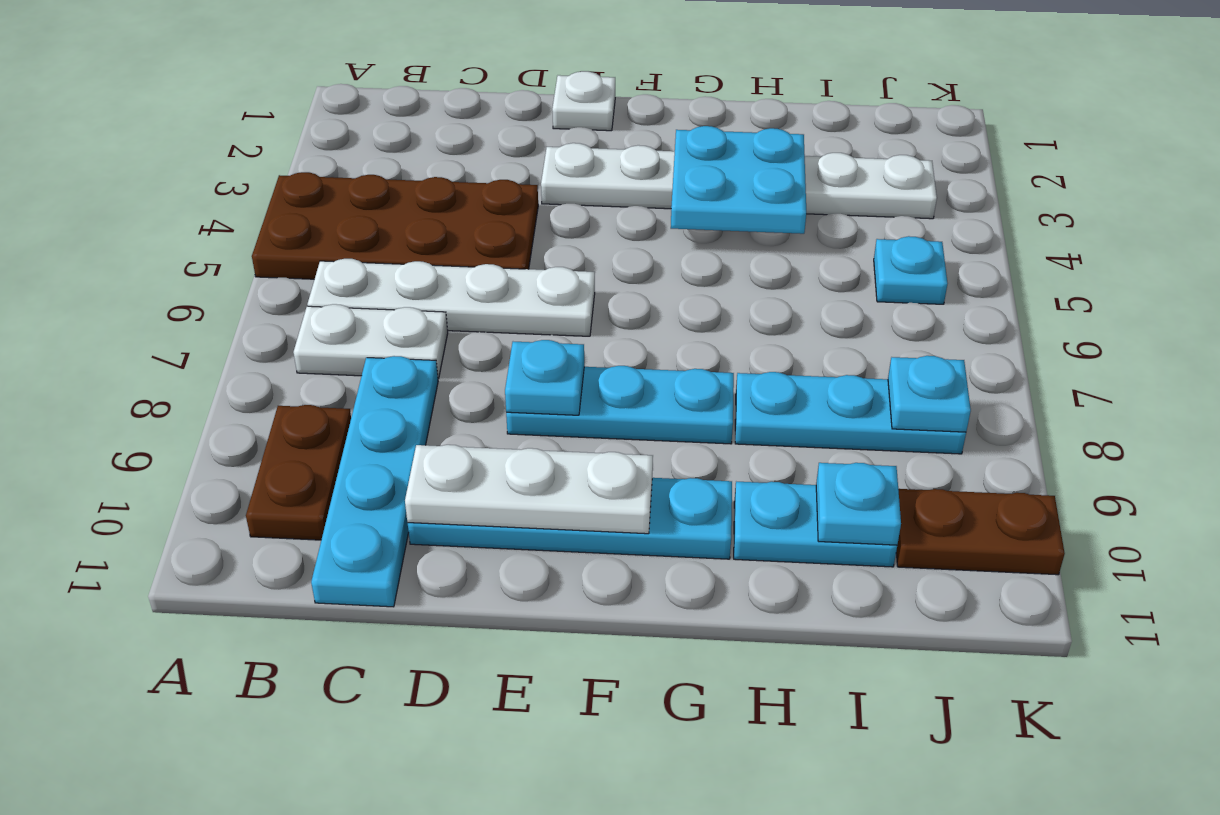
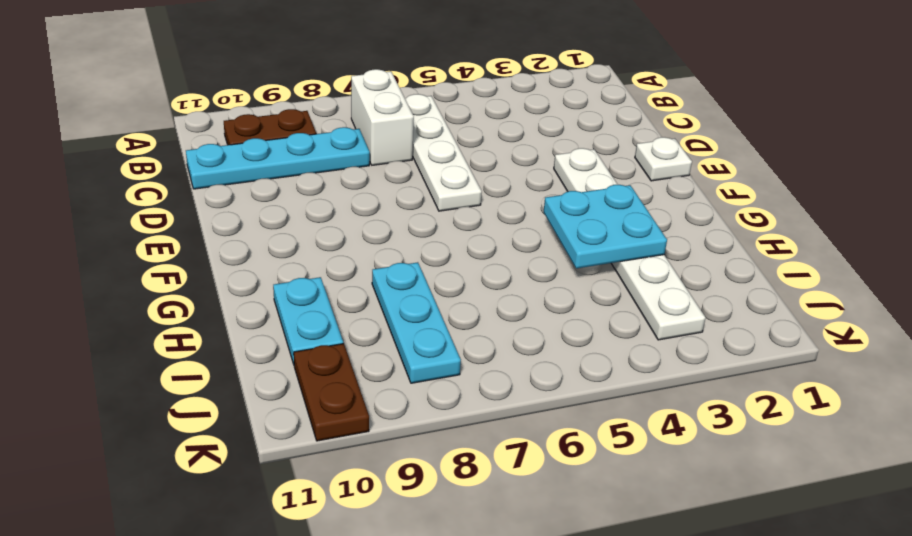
white brick B7:C7 level 1 -> white plate B7:C7 level 1
none -> brown plate A4:D5 level 1
none -> cyan plate D10:G10 level 1
none -> cyan plate E8:G8 level 1

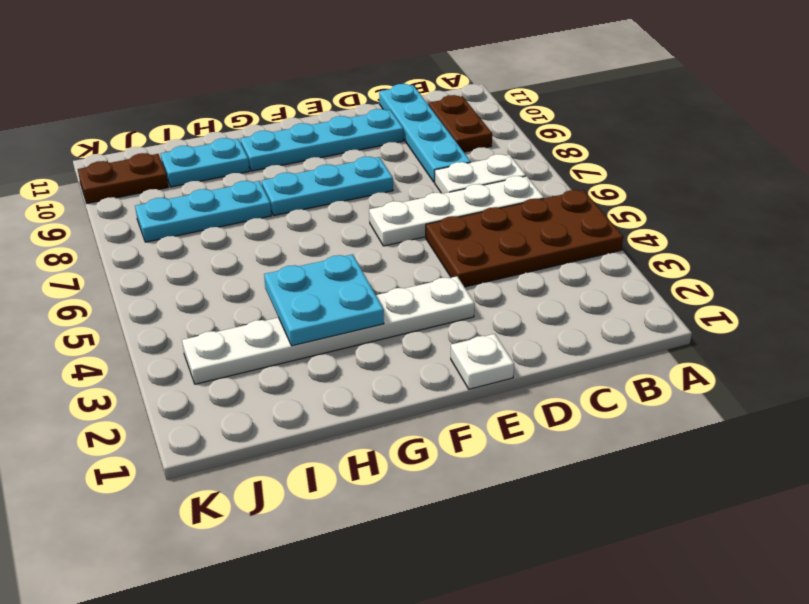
none -> cyan plate J5 level 1
none -> white plate D10:F10 level 2
none -> cyan plate E8 level 2

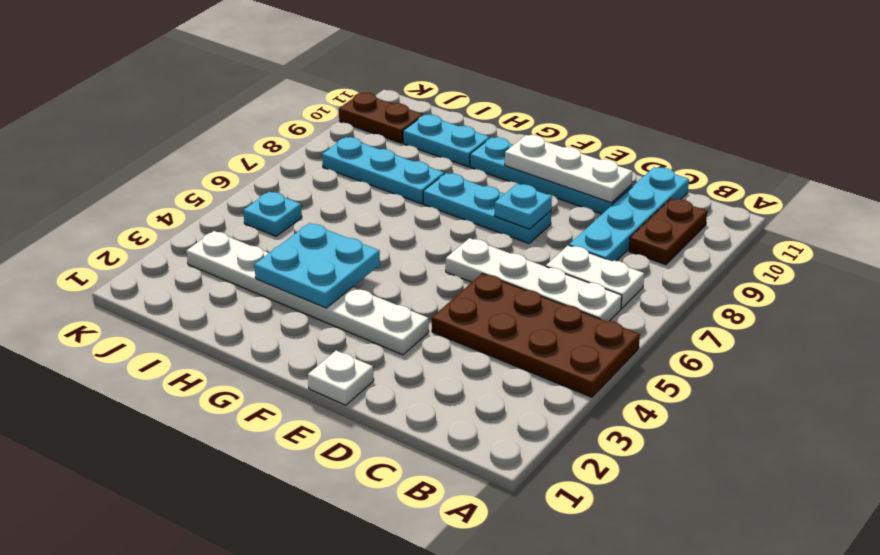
none -> cyan plate I10 level 2
none -> cyan plate J8 level 2

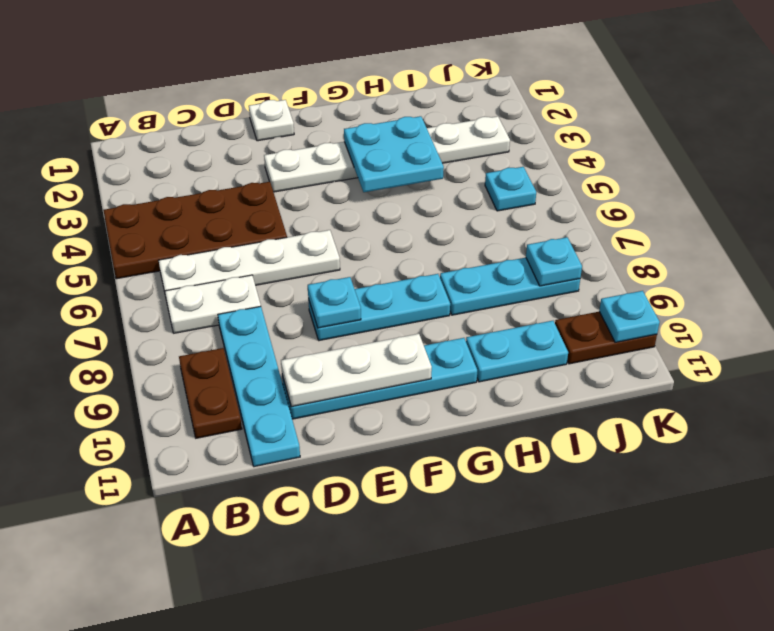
cyan plate K10 level 2 -> cyan plate I10 level 2

